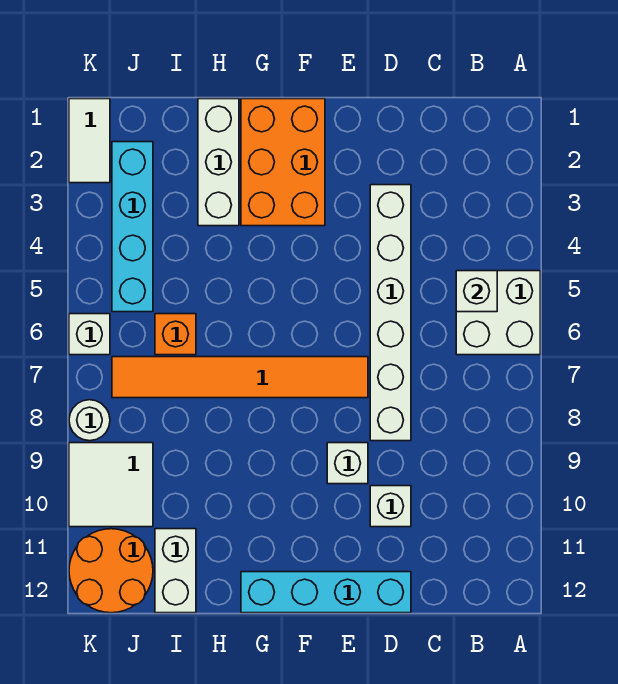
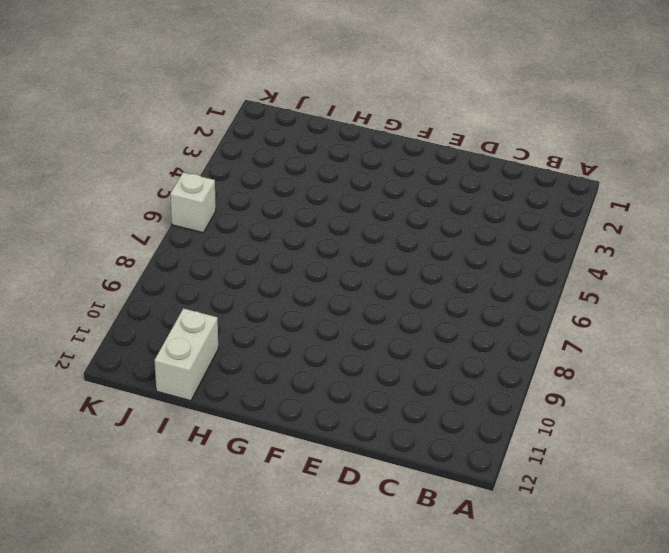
none -> white brick A5:B6 level 1
none -> white brick D3:D8 level 1
none -> white brick D10 level 1

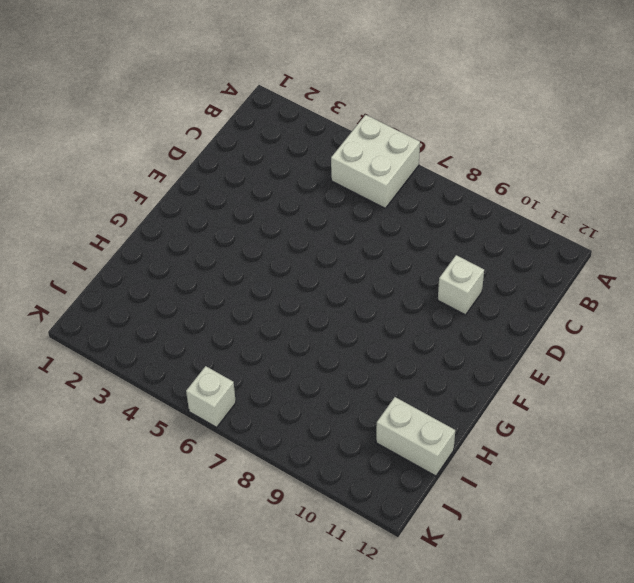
none -> white brick D3:D8 level 1
none -> cyan brick D12:G12 level 1
none -> orange tile E7:J7 level 1

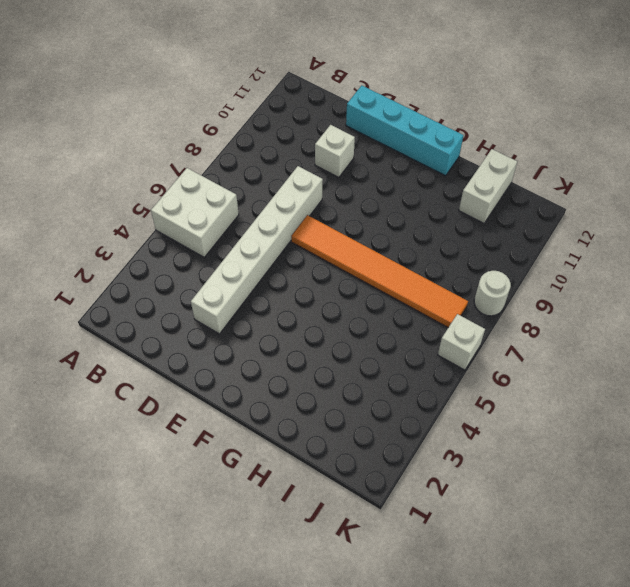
none -> white brick E9 level 1
none -> orange brick F1:G3 level 1
none -> white brick H1:H3 level 1

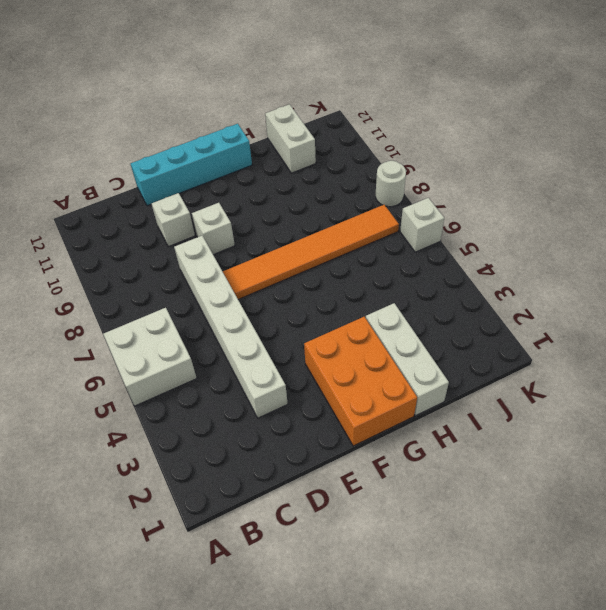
none -> orange brick I6 level 1
none -> cyan brick J2:J5 level 1
none -> white tile J9:K10 level 1

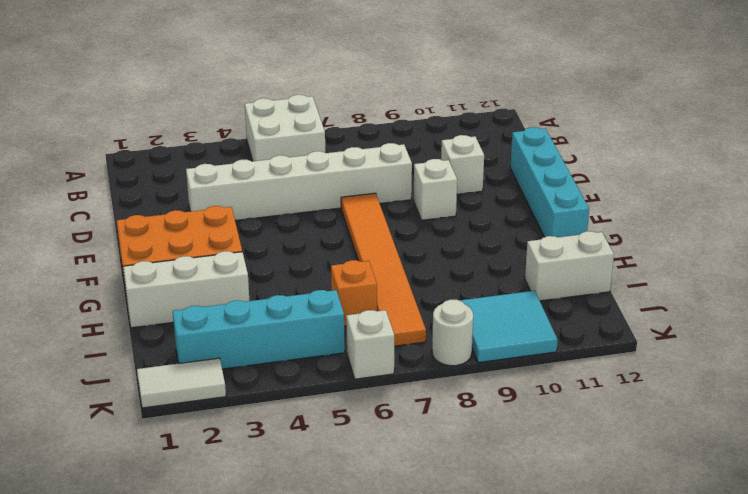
cyan tile J9:K10 level 1 -> white tile J9:K10 level 1
none -> orange round brick J11:K12 level 1
none -> white brick B5 level 2

